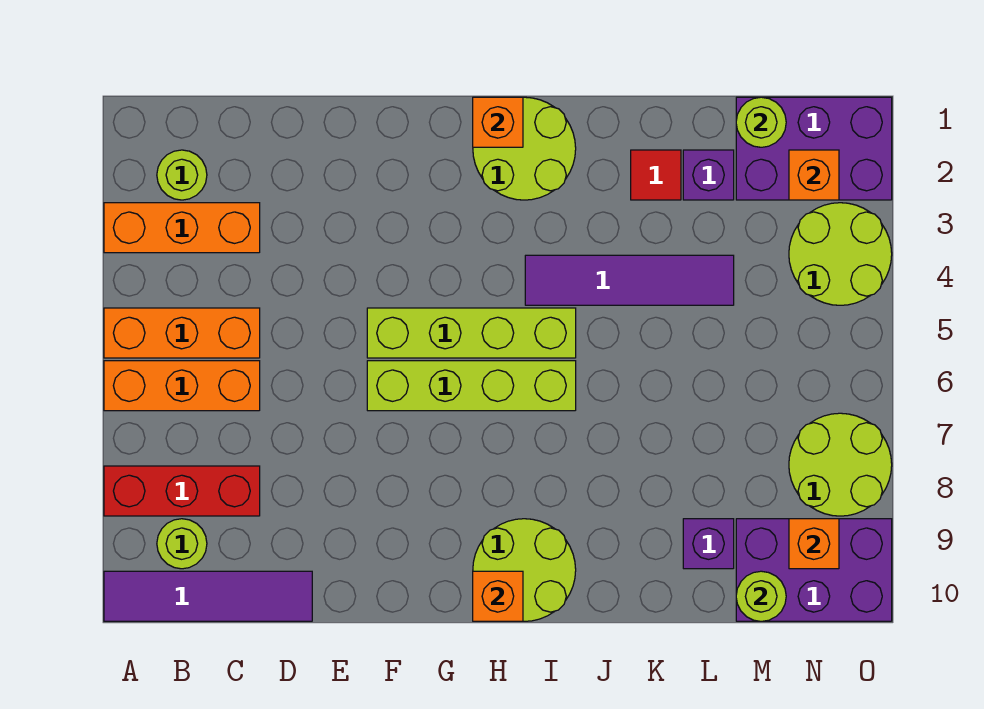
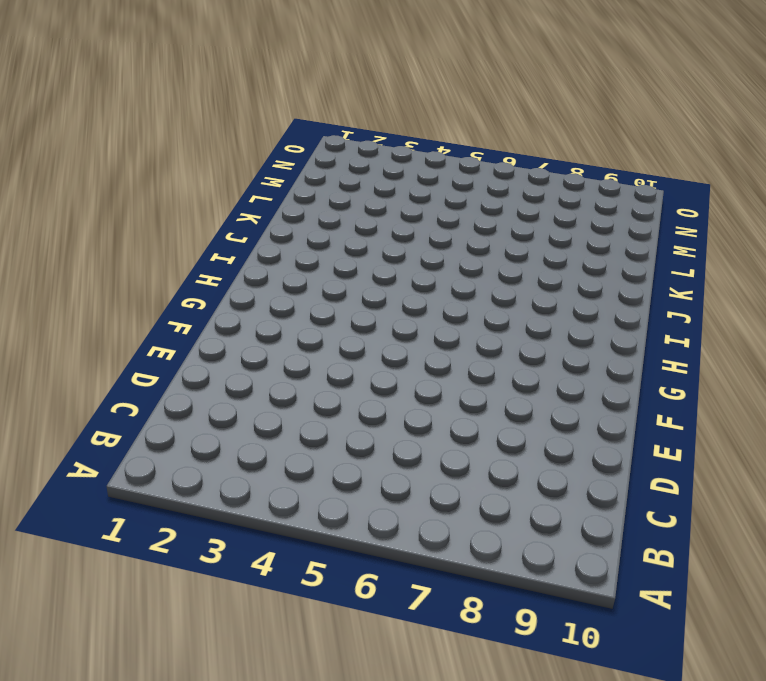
none -> orange brick A3:C3 level 1
none -> orange brick A5:C5 level 1
none -> orange brick A6:C6 level 1

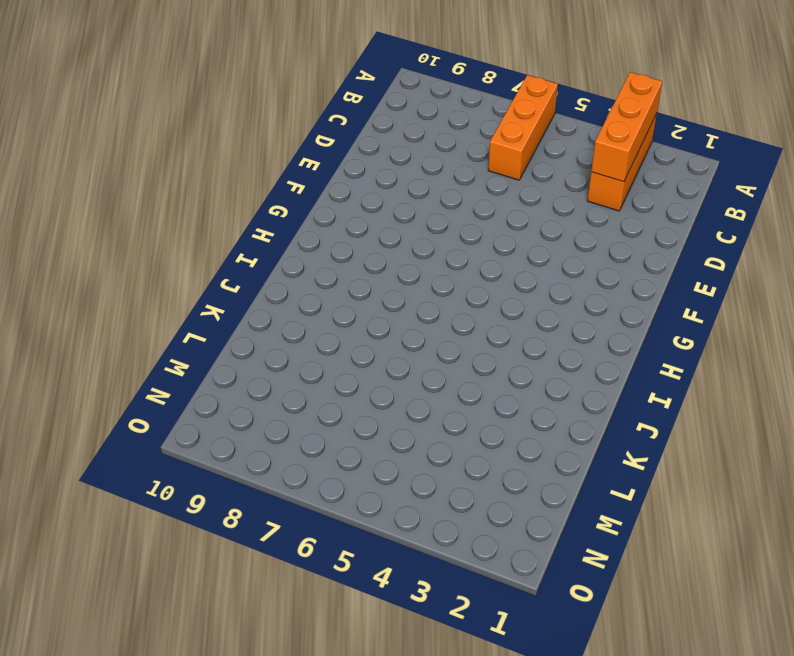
orange brick A3:C3 level 2 -> orange brick A5:C5 level 1
none -> red brick A8:C8 level 1
none -> purple tile A10:D10 level 1
none -> lime round brick B2 level 1

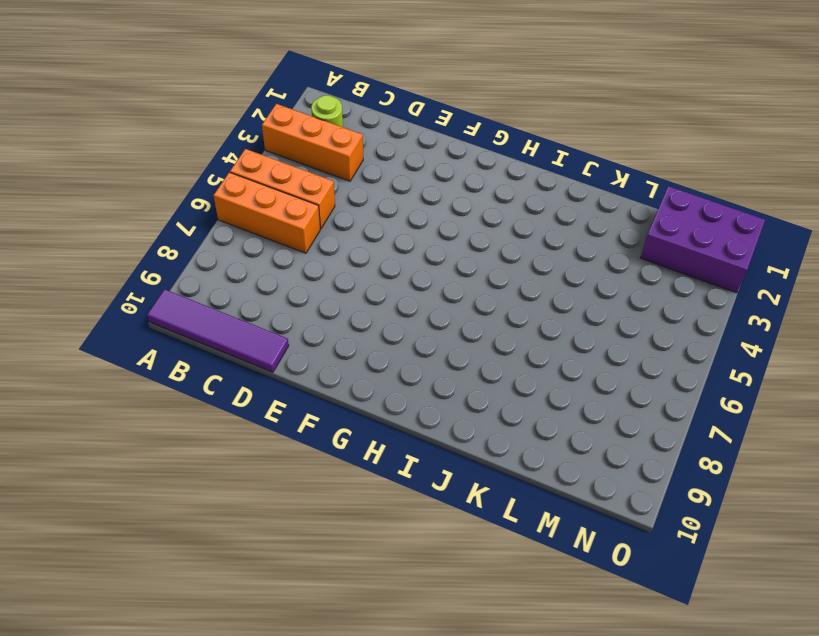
none -> red brick A8:C8 level 1
none -> lime round brick B9 level 1
none -> lime brick F5:I5 level 1

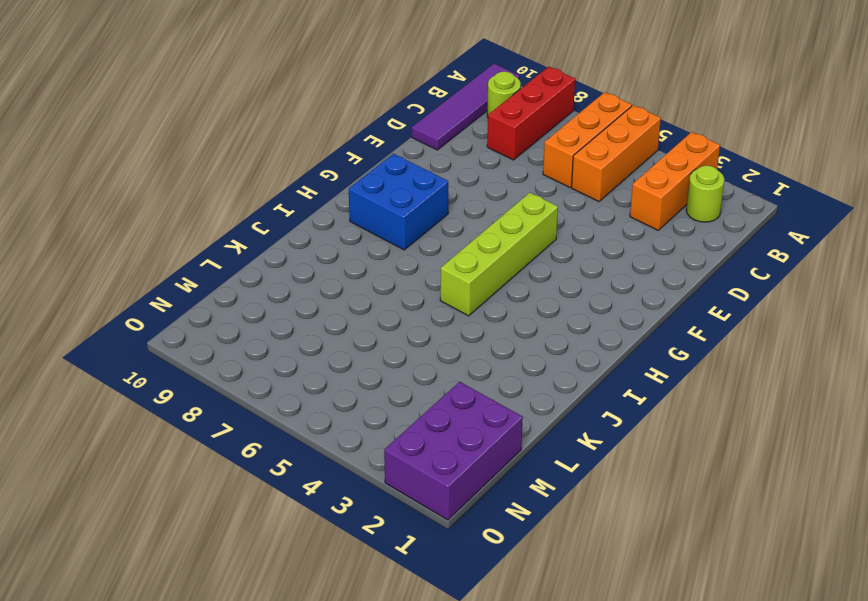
blue brick G8:H9 level 1 -> lime round brick H9:I10 level 1
none -> lime brick F6:I6 level 1
none -> lime round brick H1:I2 level 1
none -> purple tile I4:L4 level 1

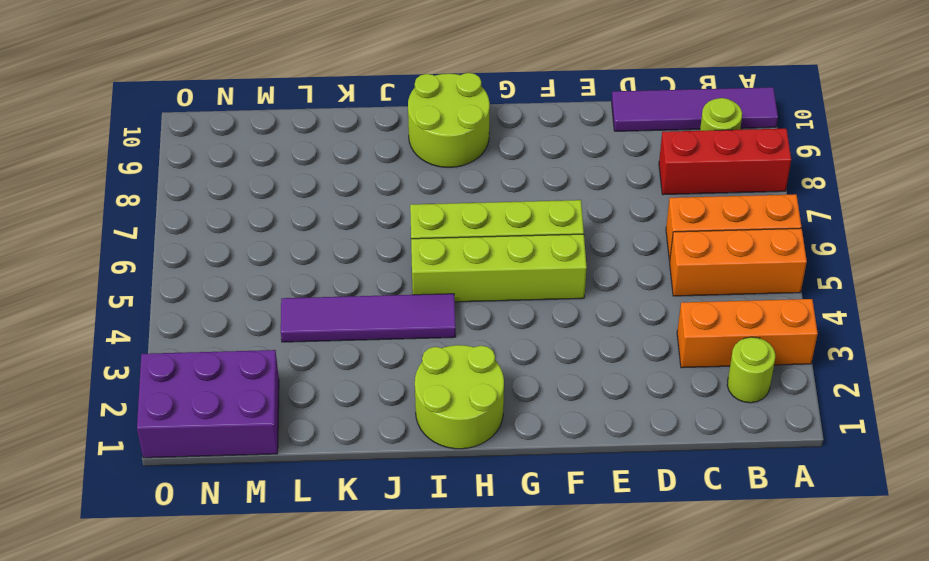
none -> red tile K2 level 1
none -> purple brick L2 level 1
none -> purple brick L9 level 1

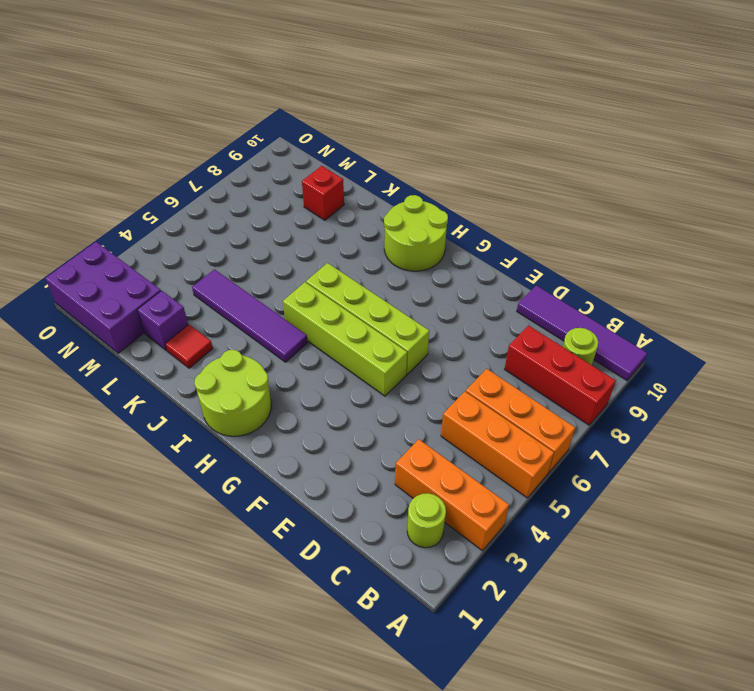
red brick L9 level 1 -> purple brick L9 level 1
none -> purple brick M9:O10 level 1
none -> lime round brick N3:O4 level 1
none -> lime round brick N7:O8 level 1

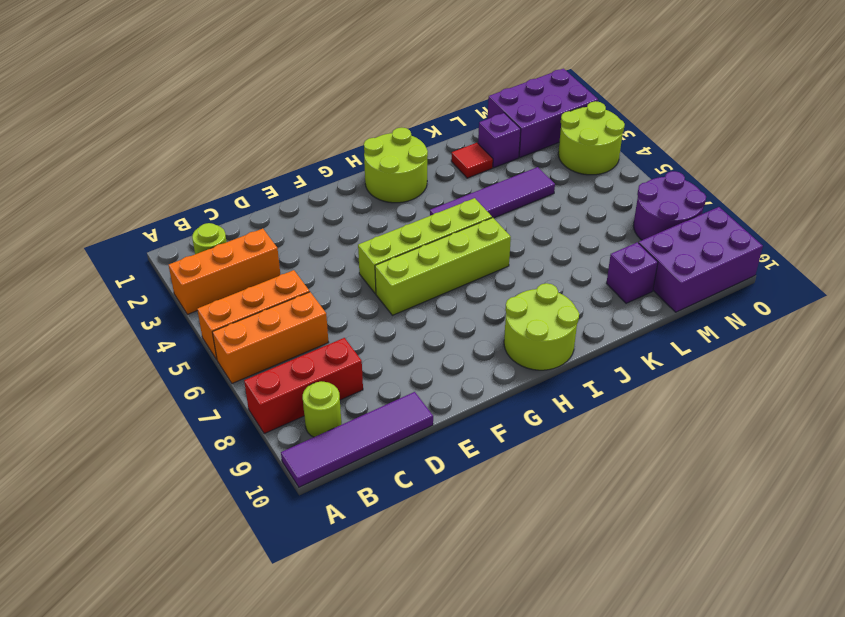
purple round brick N7:O8 level 1 -> lime round brick N7:O8 level 1
none -> orange brick H1 level 2
none -> orange brick H10 level 2
none -> lime round brick M1 level 2

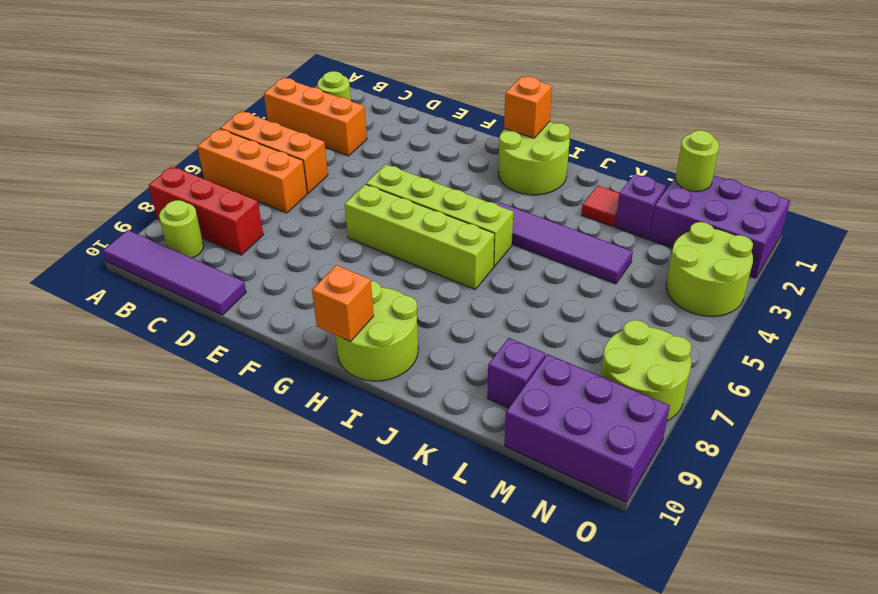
none -> lime round brick M10 level 2
none -> orange brick N2 level 2
none -> orange brick N9 level 2

